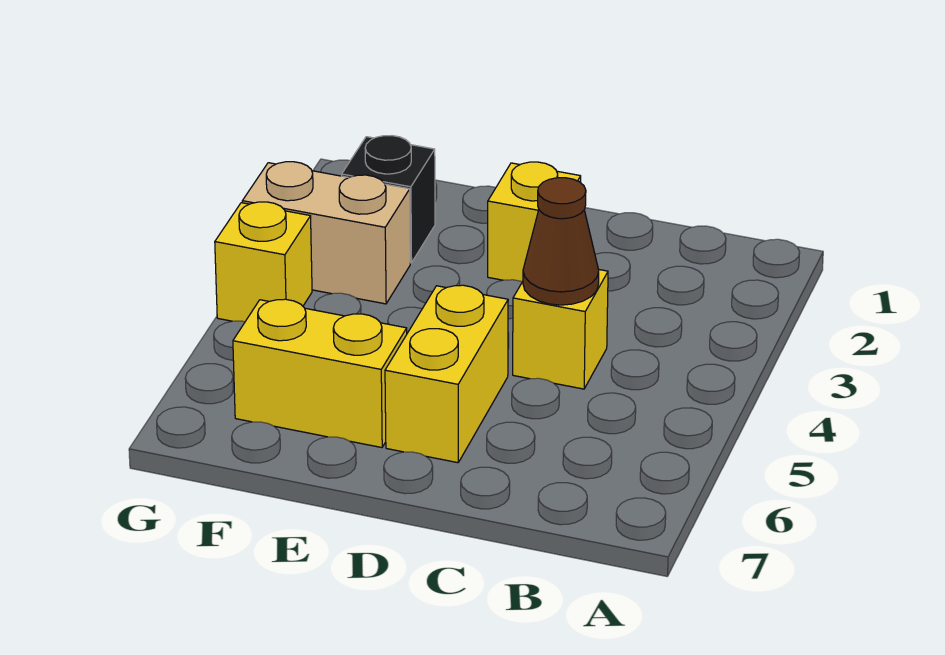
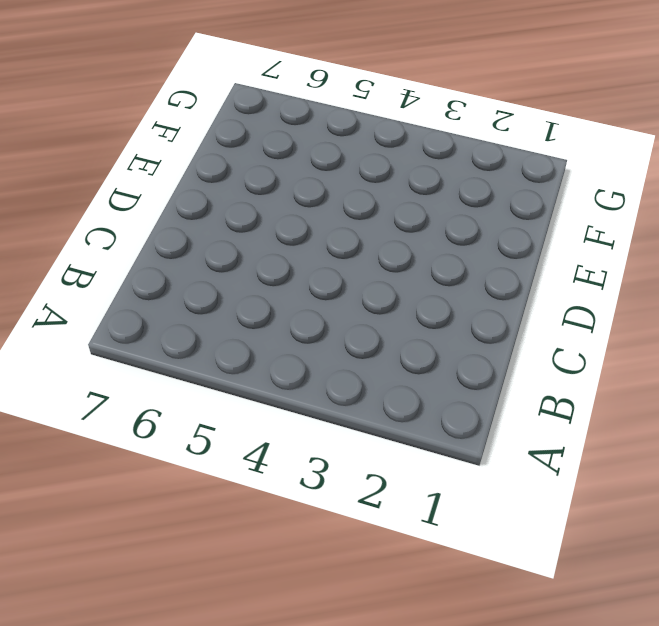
none -> yellow brick C4 level 1
none -> yellow brick D2 level 1

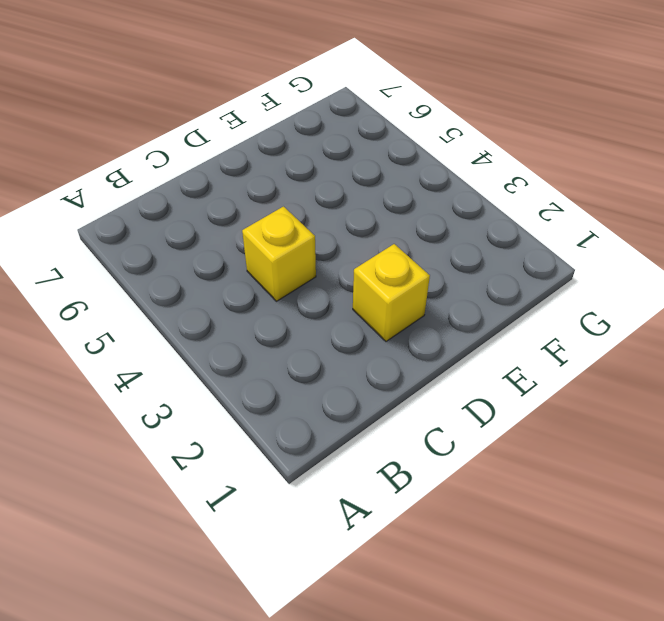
none -> yellow brick D5:D6 level 1
none -> yellow brick E6:F6 level 1

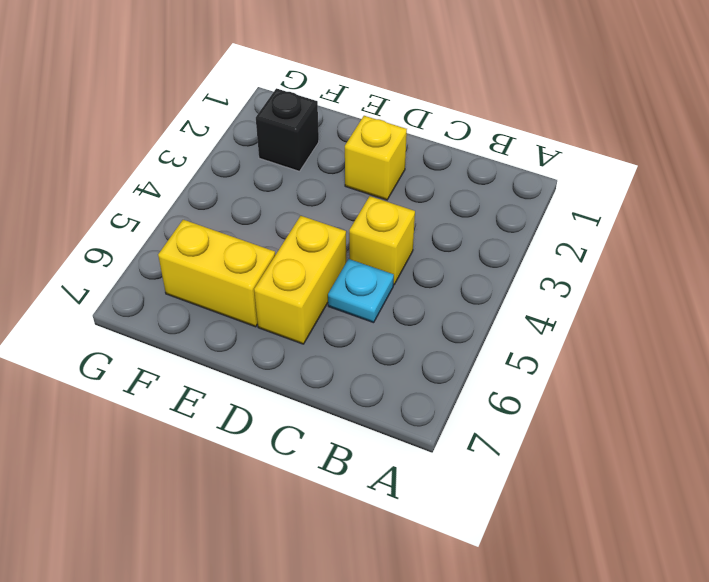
cyan plate C5 level 1 -> none
none -> tan brick F3:G3 level 1
none -> yellow brick G4 level 1

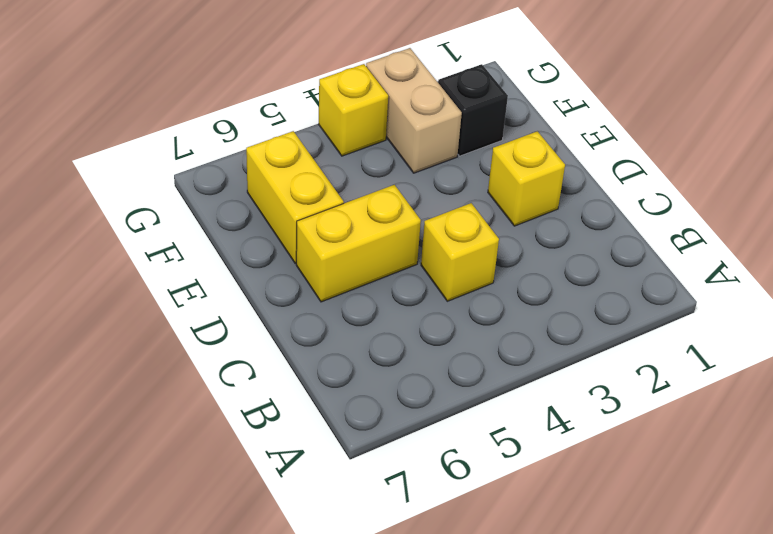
none -> brown cone C4 level 2

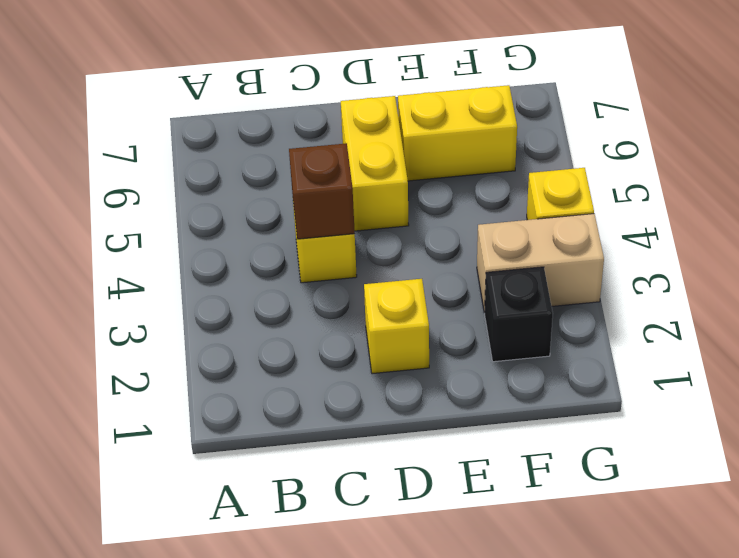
brown brick C4 level 2 -> brown cone C4 level 2

